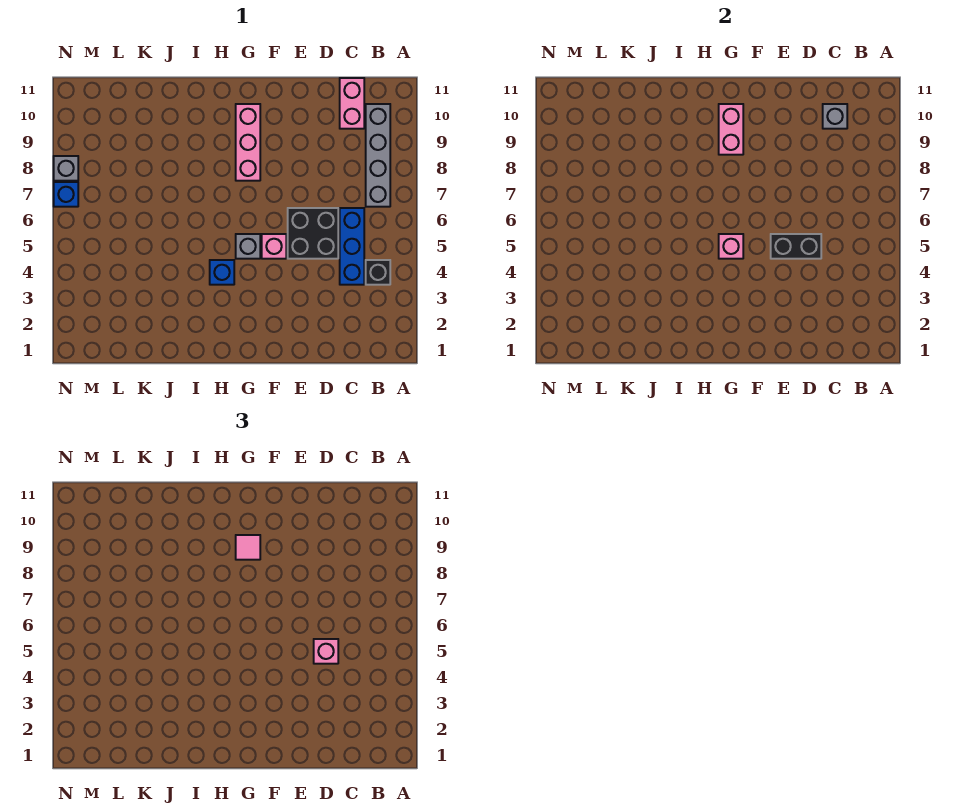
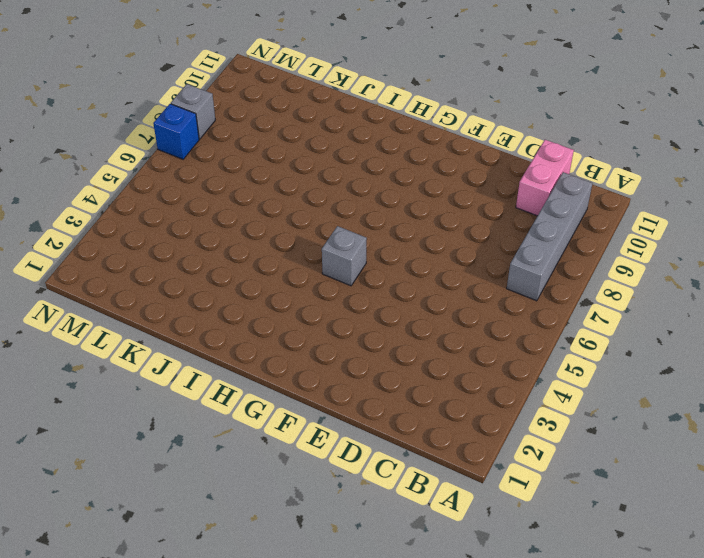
none -> black brick B4 level 1
none -> blue brick C4:C6 level 1
none -> black brick D5:E6 level 1

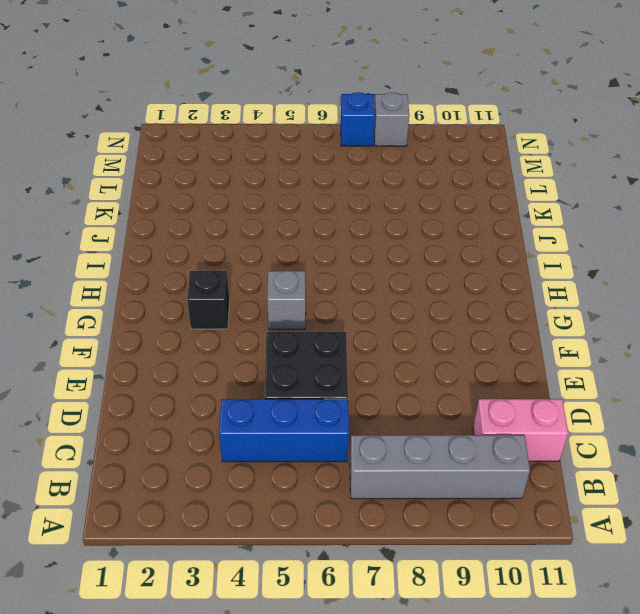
black brick G3 level 1 -> black brick B4 level 1
none -> pink brick F5 level 1
none -> pink brick G8:G10 level 1
none -> blue brick H4 level 1

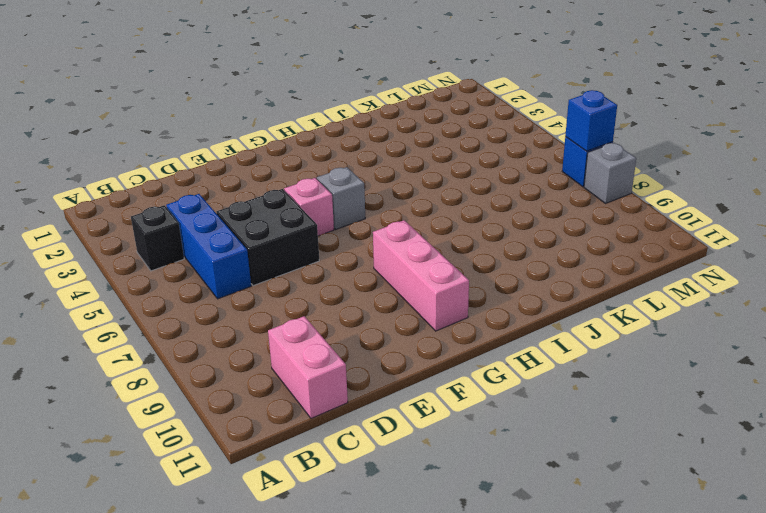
blue brick N7 level 2 -> blue brick H4 level 1
none -> grey brick B7:B10 level 1
none -> grey brick C10 level 2
none -> black brick D5:E5 level 2

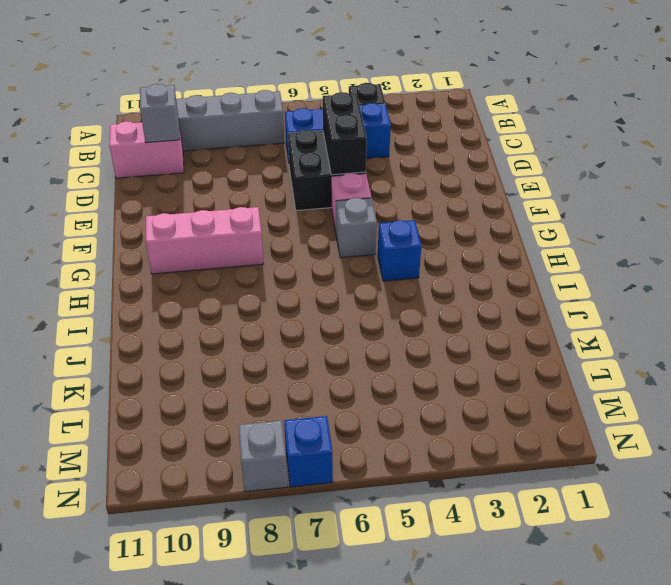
none -> pink brick G5 level 2
none -> pink brick G9:G10 level 2
none -> pink brick D5 level 3

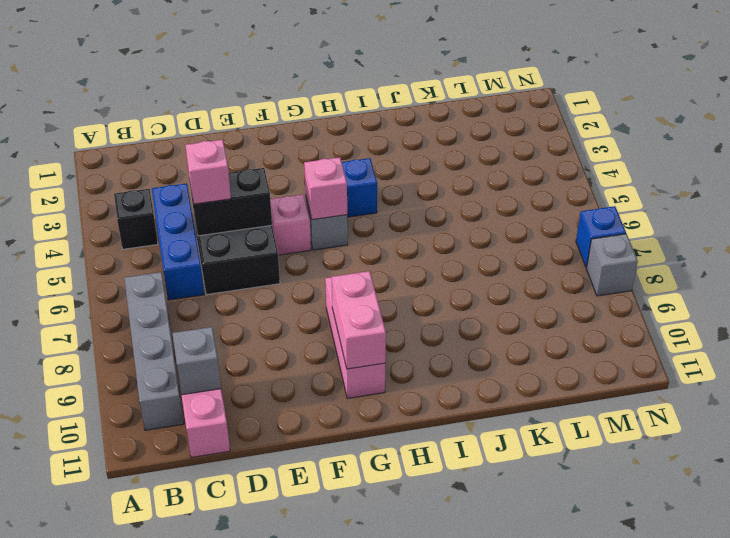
none -> pink tile G9 level 3

